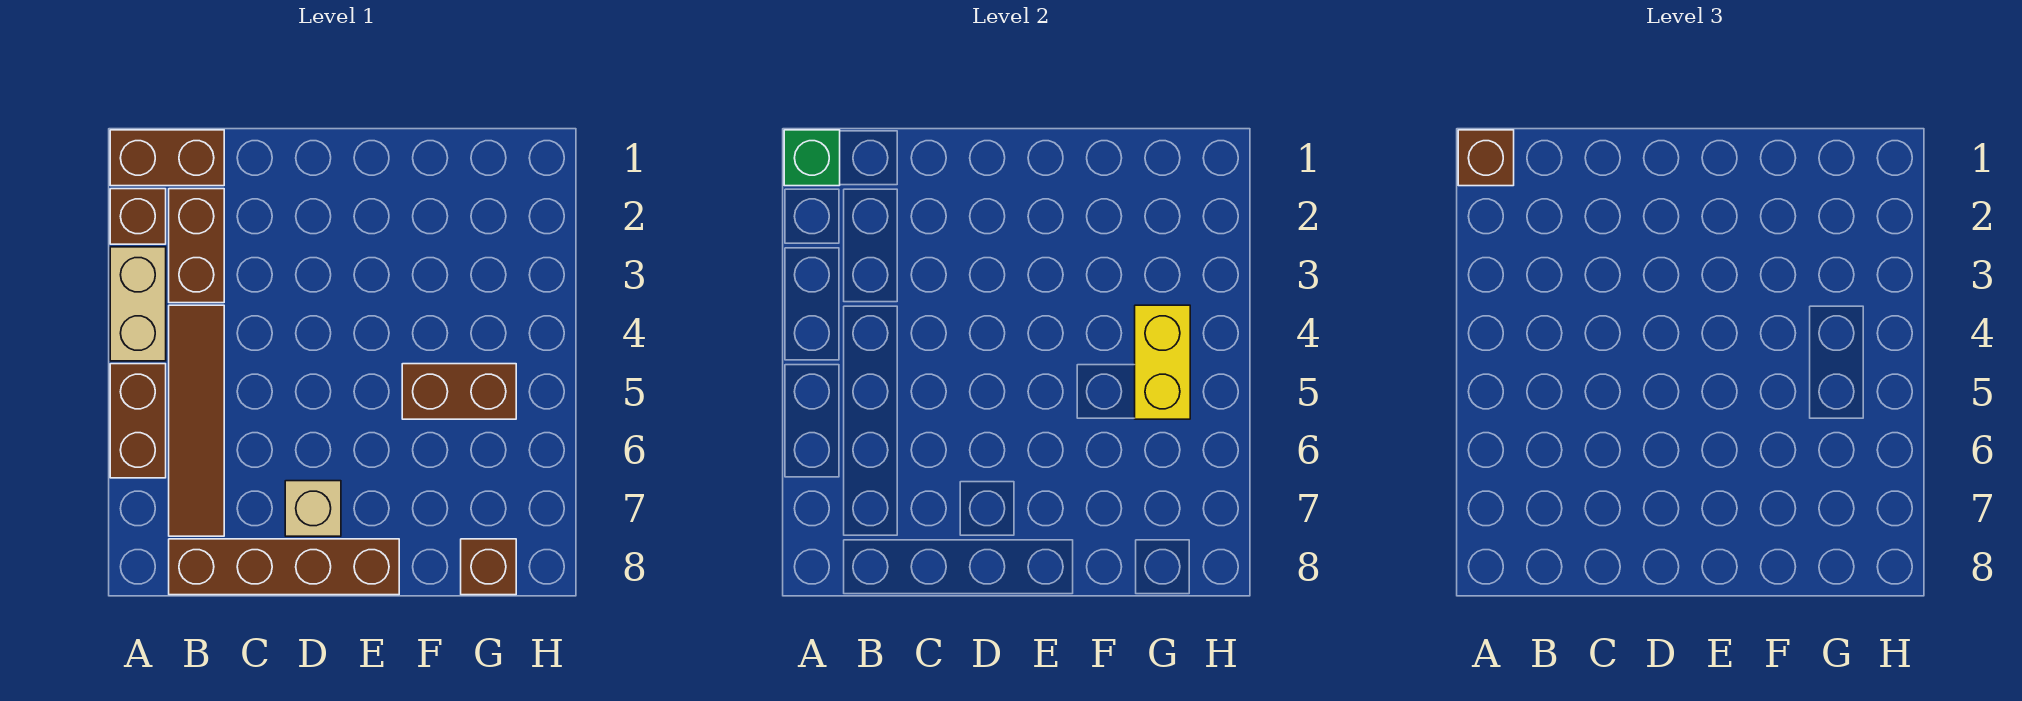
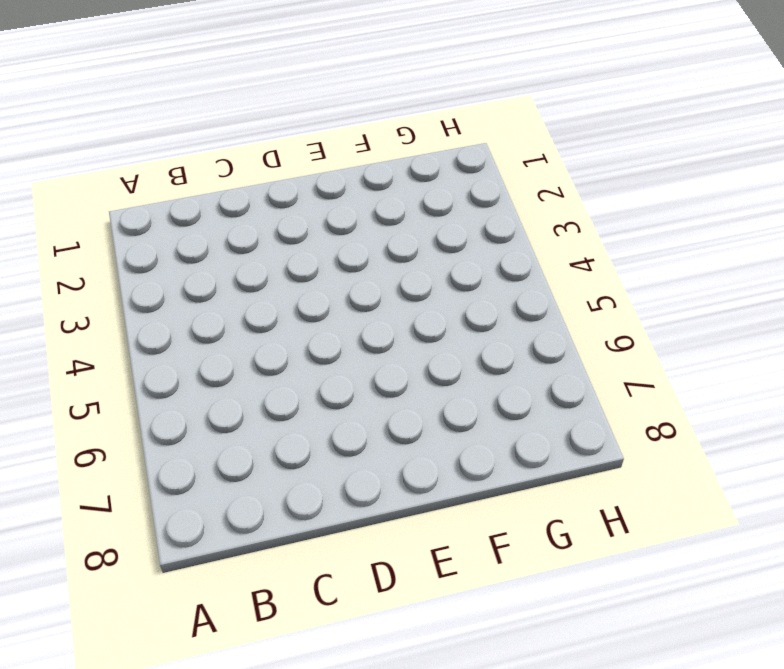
none -> brown brick A1:B1 level 1
none -> brown brick A2 level 1
none -> tan brick A3:A4 level 1

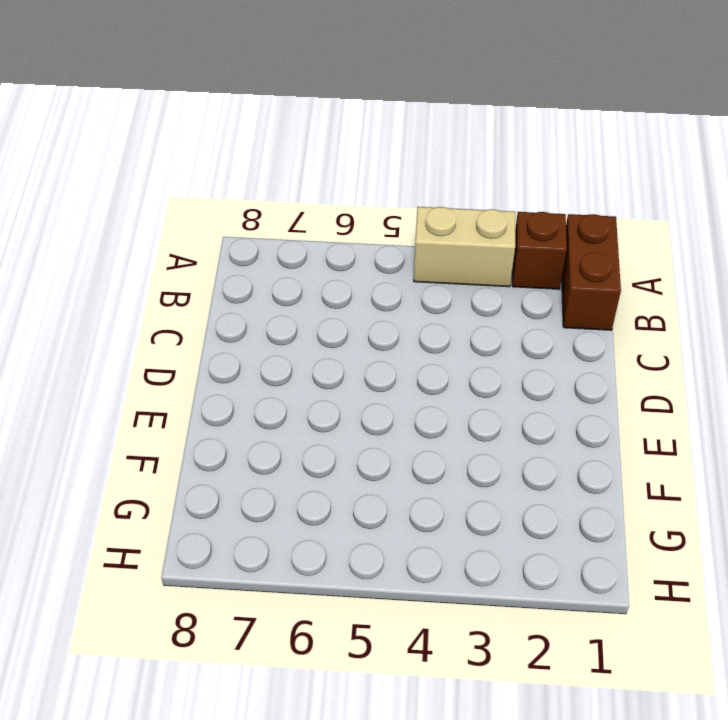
none -> brown brick A5:A6 level 1
none -> brown brick B2:B3 level 1
none -> brown tile B4:B7 level 1

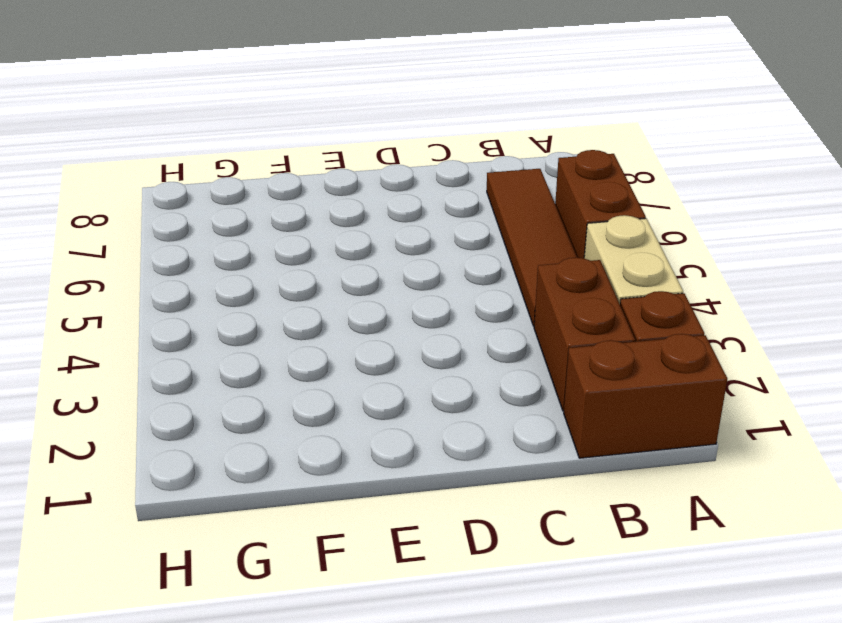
none -> brown brick B8:E8 level 1
none -> tan brick D7 level 1
none -> brown brick F5:G5 level 1

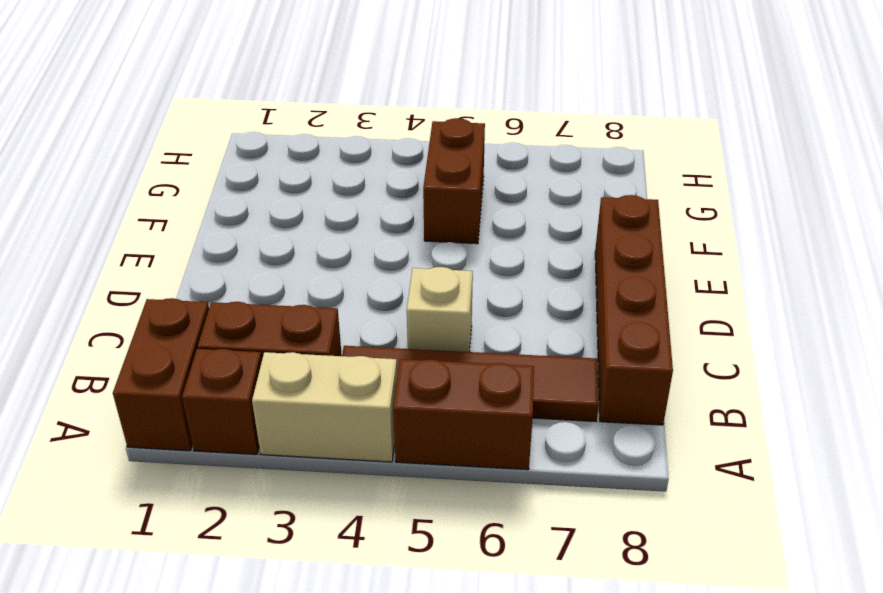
tan brick C5 level 1 -> tan brick D7 level 1
none -> brown brick G8 level 1
none -> green brick A1 level 2
none -> yellow brick G4:G5 level 2

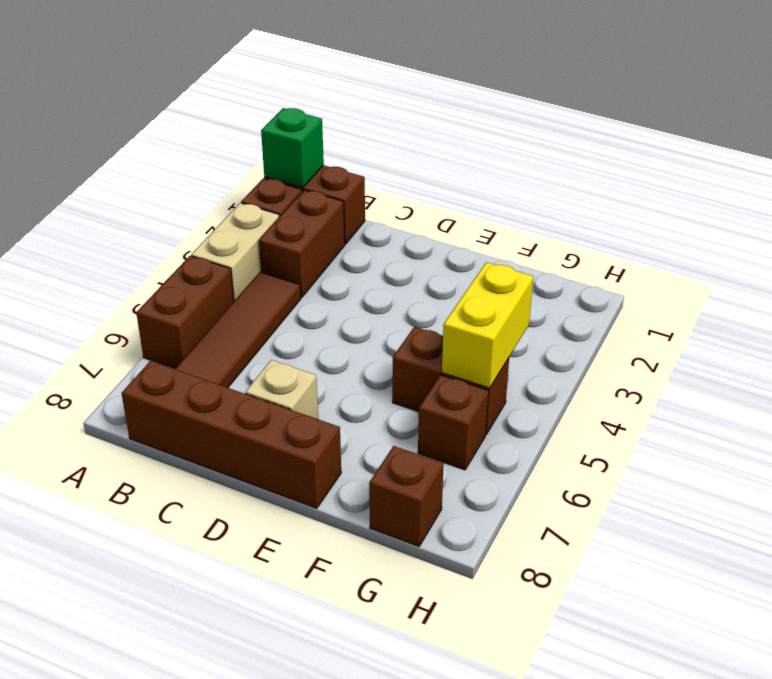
brown brick G6 level 1 -> brown brick A1 level 3

